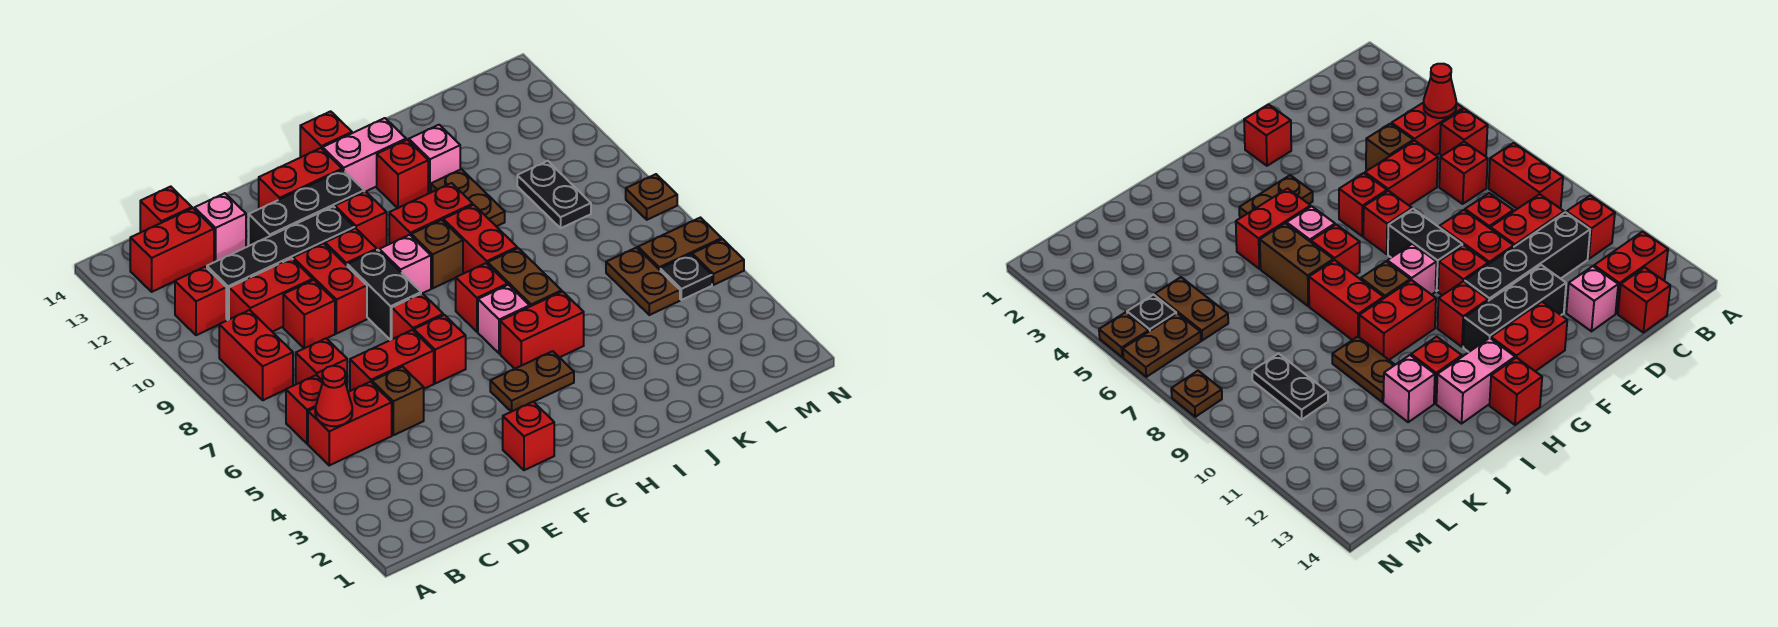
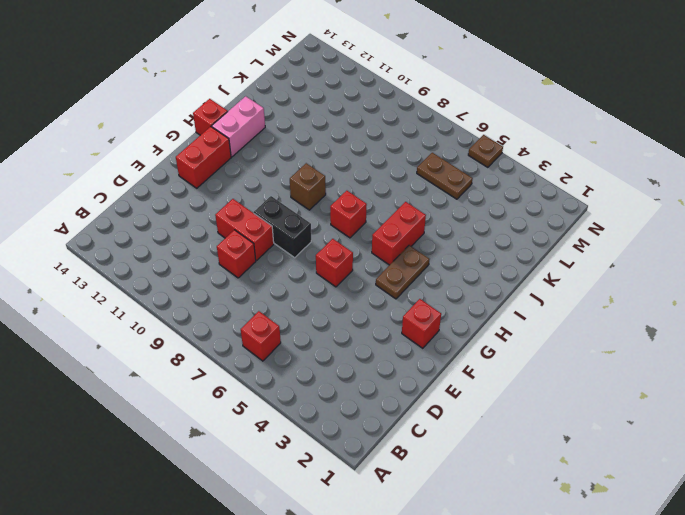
none -> red brick B5:C5 level 1
none -> red brick B8:B9 level 1
none -> red brick B11 level 1
none -> red brick B13:C13 level 1

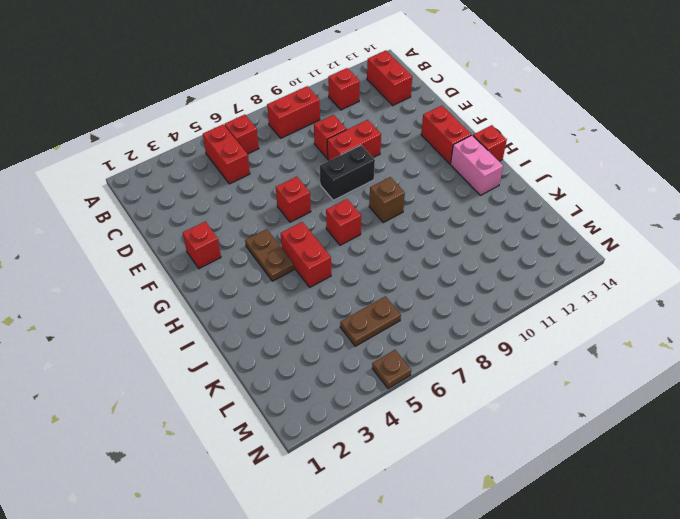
none -> red brick C7 level 1
none -> red brick C10:D10 level 1
none -> black brick C11:F11 level 1
none -> red brick C14 level 1

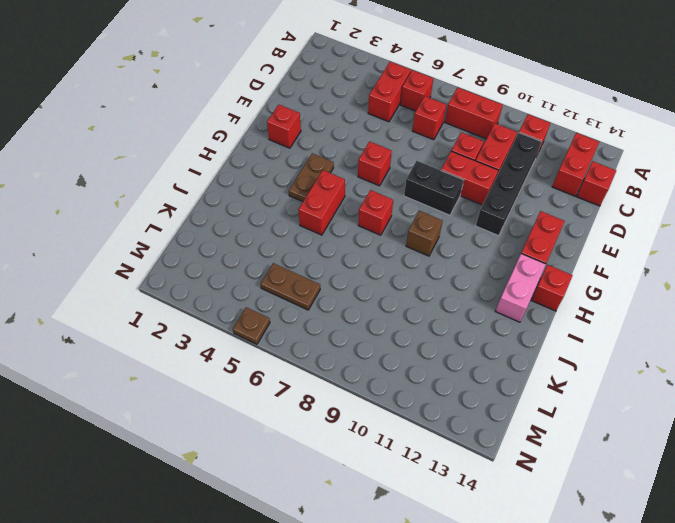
none -> brown brick D5 level 1
none -> red brick D6:E6 level 1
none -> pink brick D13 level 1
none -> black brick E12:G12 level 1

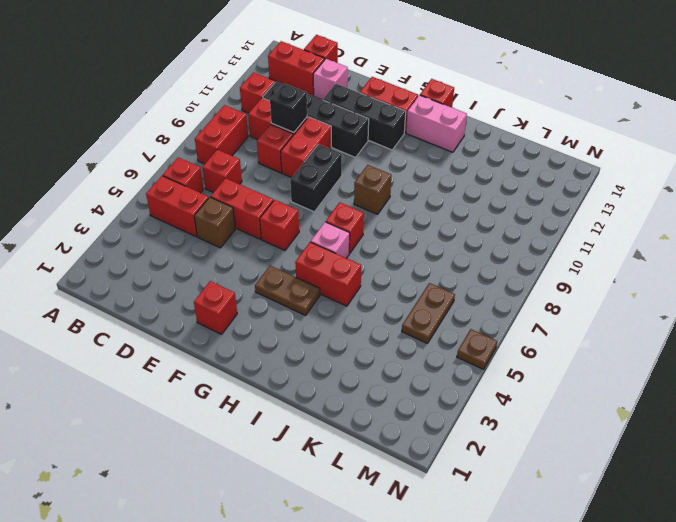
black brick D10 level 2 -> none
none -> red brick F7 level 1
none -> red brick F10 level 1
none -> pink brick G9 level 1
none -> red brick G11 level 1

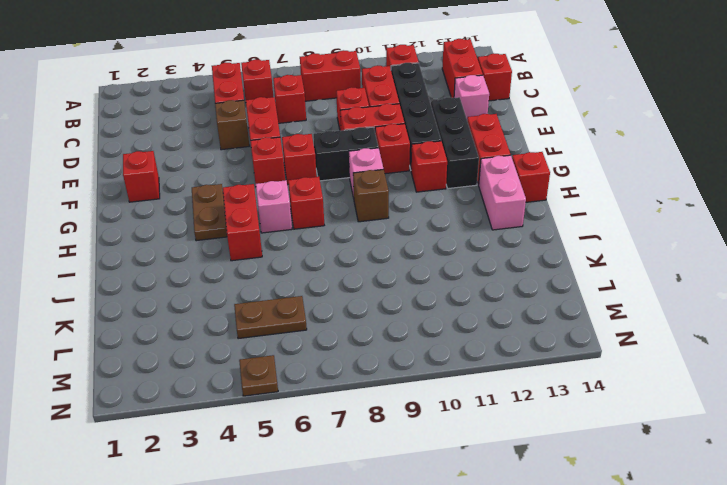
none -> red brick H10:I10 level 1
none -> brown brick I6:I7 level 1
none -> red brick I8:I9 level 1
none -> red brick I12 level 1

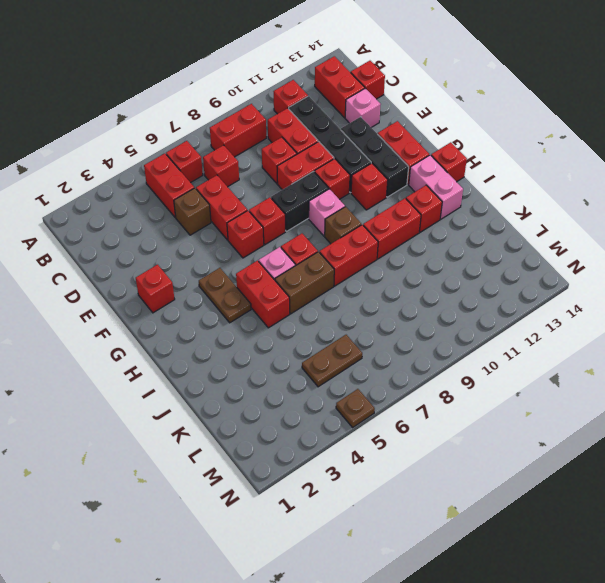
red brick I10:I11 level 1 -> red brick H10:I10 level 1
none -> brown plate J10:J11 level 1
none -> pink brick J12 level 1
none -> black plate L9:L10 level 1
none -> black plate M5 level 1

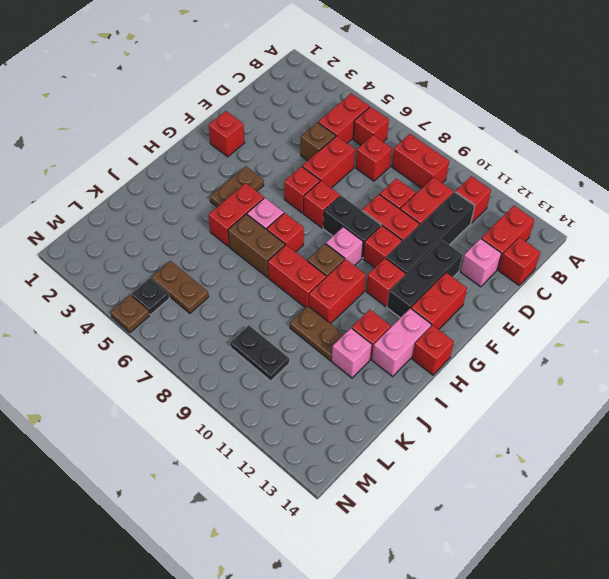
none -> brown plate M6:N6 level 1
none -> brown plate N8 level 1
none -> red cone B5 level 2

